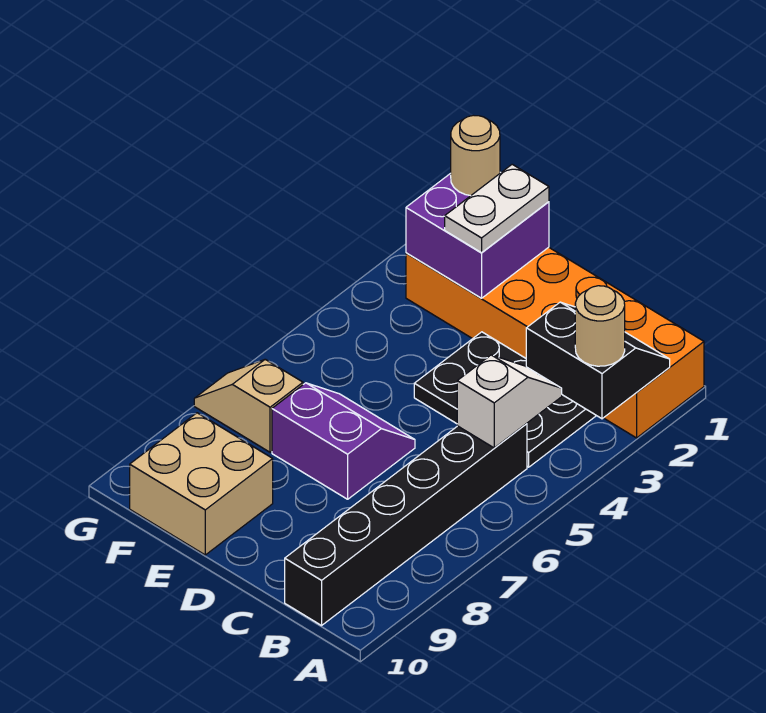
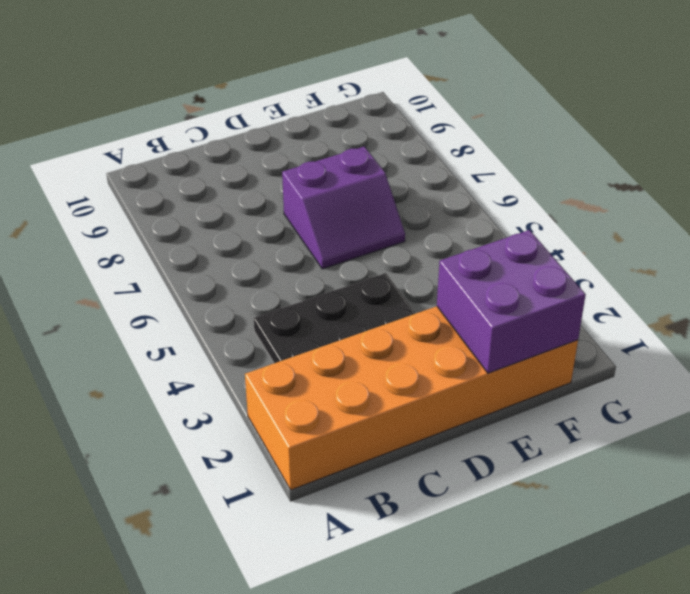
none -> black brick B5:B10 level 1
none -> tan brick E9:F10 level 1
none -> tan slope F7:G7 level 1 top F

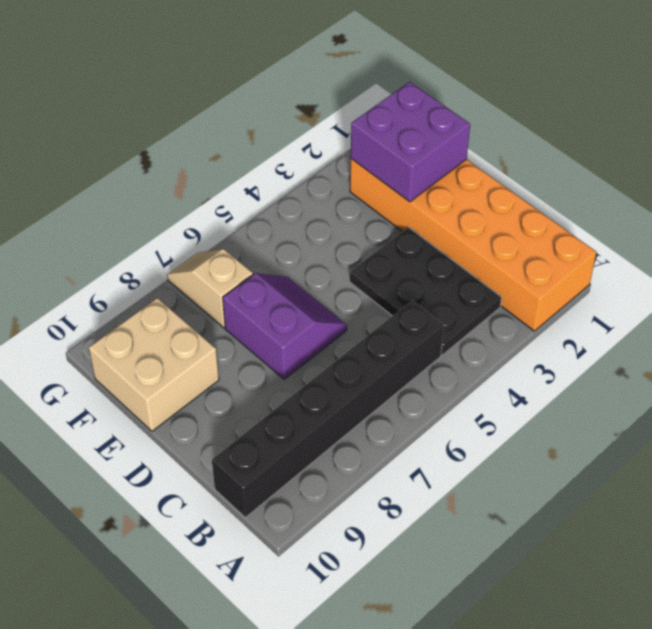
none -> black slope A2:B3 level 2 top 3
none -> white slope B4:B5 level 2 top 5
none -> tan round brick A3 level 3

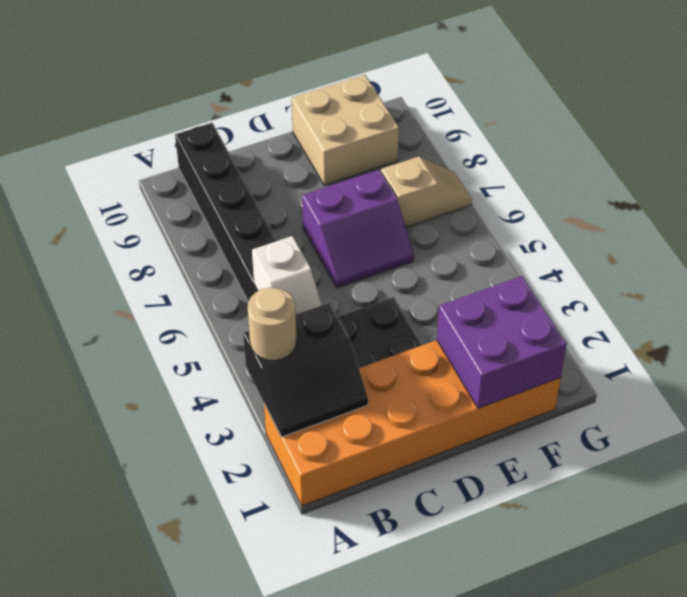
none -> white plate E1:E2 level 3
none -> tan round brick F1 level 3

